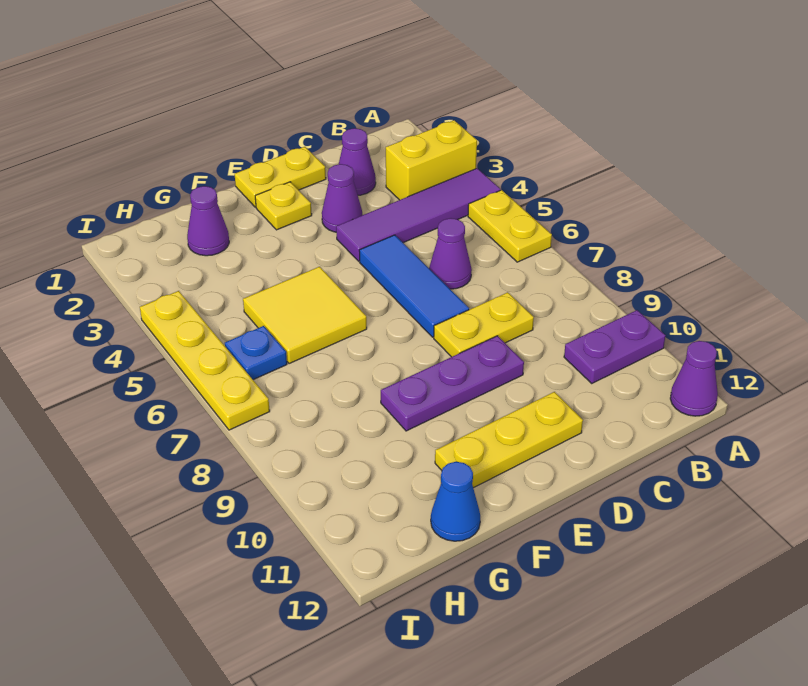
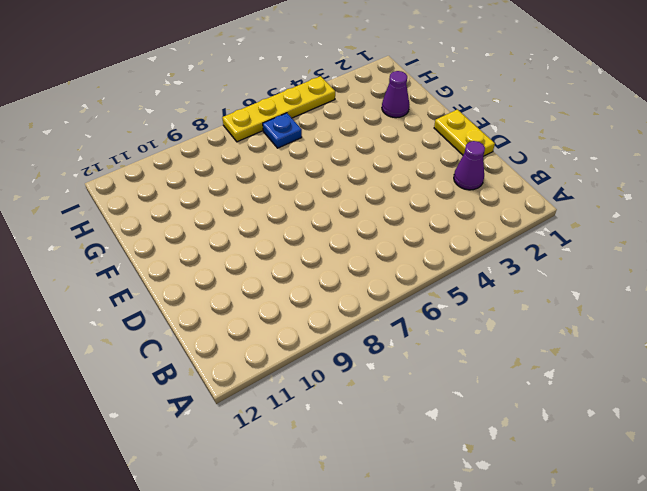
none -> yellow brick A3:B3 level 1
none -> purple tile A4:D4 level 1
none -> yellow plate A5:A6 level 1

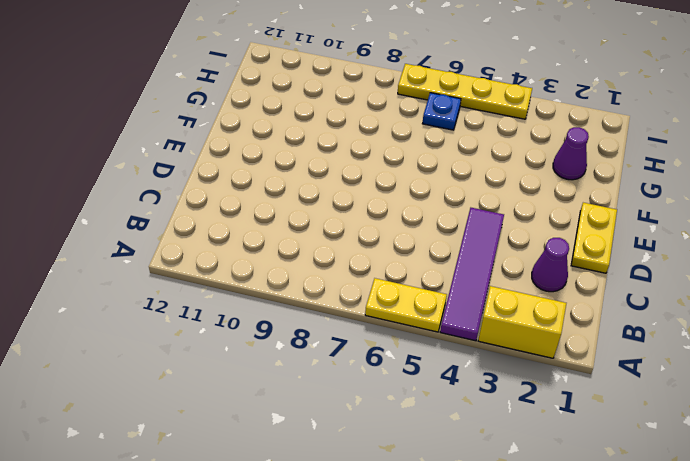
yellow brick A2:A3 level 1 -> yellow brick A3:B3 level 1
none -> purple plate A10:B10 level 1
none -> purple cone A12 level 1
none -> purple cone C6 level 1

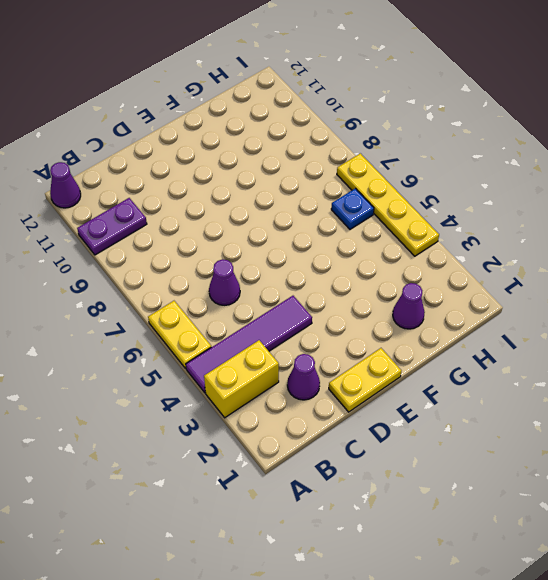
none -> yellow plate C8:D8 level 1
none -> purple cone D3 level 1
none -> blue tile D5:D7 level 1

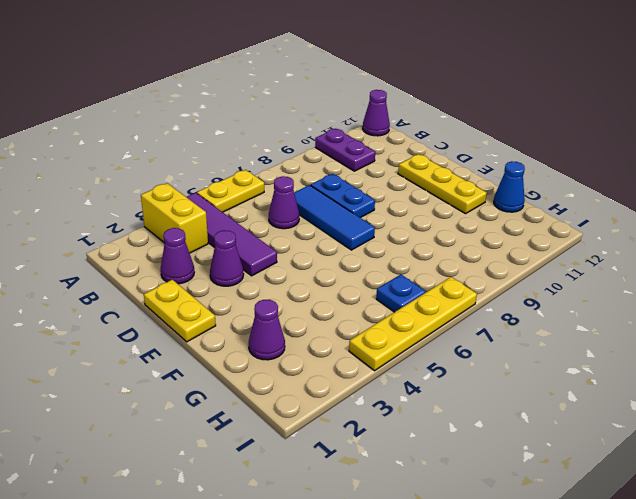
blue tile C7:E7 level 1 -> blue tile D5:D7 level 1
blue plate C8:D8 level 1 -> yellow plate C8:D8 level 1
none -> purple plate D9:F9 level 1
none -> yellow plate E2 level 1
none -> yellow tile F5:G6 level 1

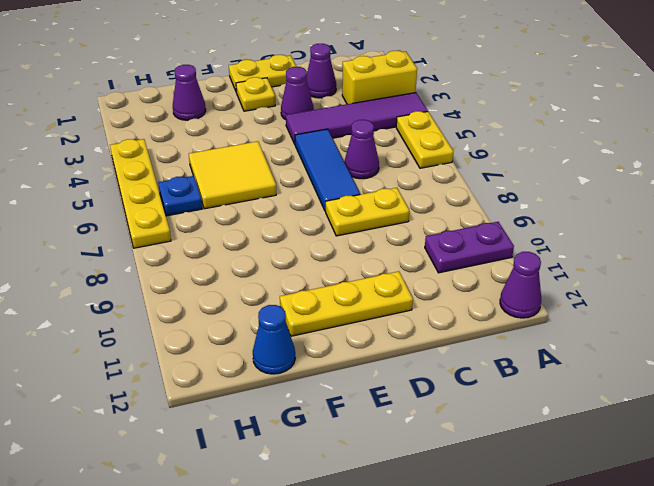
none -> purple plate D9:F9 level 1

